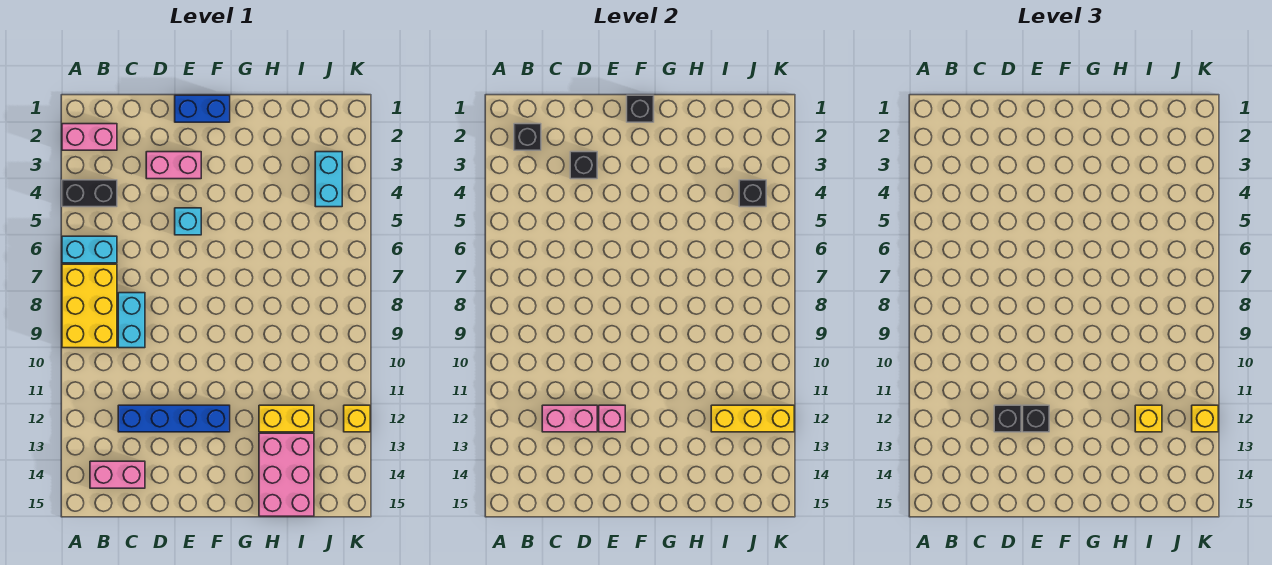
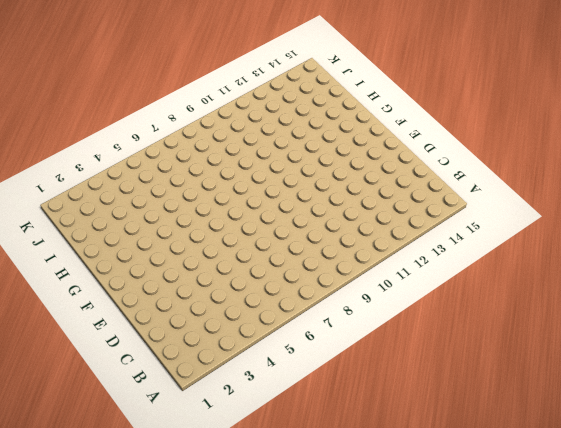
none -> pink brick A2:B2 level 1
none -> black brick A4:B4 level 1
none -> cyan brick A6:B6 level 1

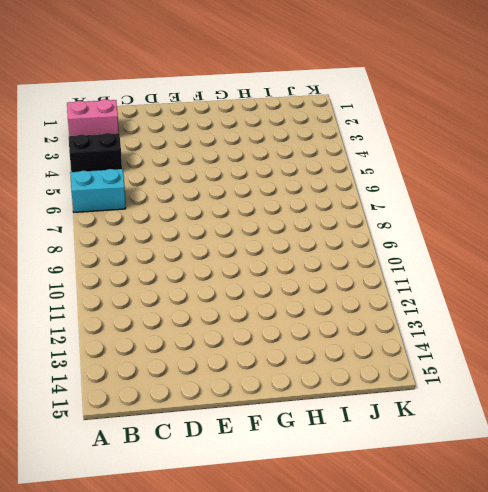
none -> yellow brick A7:B9 level 1
none -> pink brick B14:C14 level 1
none -> cyan brick C8:C9 level 1

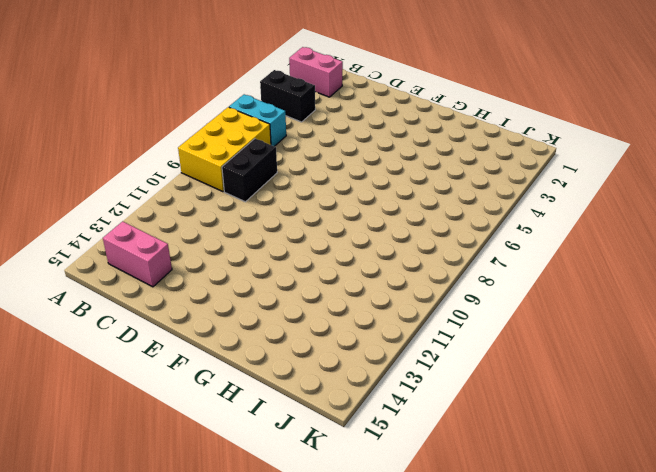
black brick C8:C9 level 1 -> cyan brick C8:C9 level 1
none -> blue brick C12:F12 level 1
none -> pink brick D3:E3 level 1
none -> blue brick E1:F1 level 1

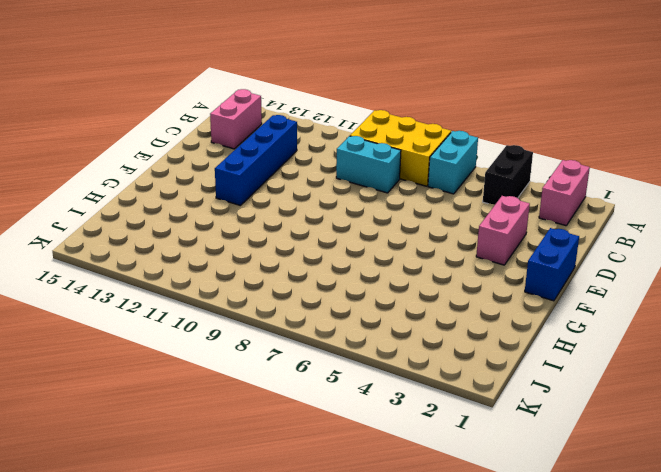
none -> cyan brick E5 level 1
none -> yellow brick H12:I12 level 1
none -> pink brick H13:I15 level 1

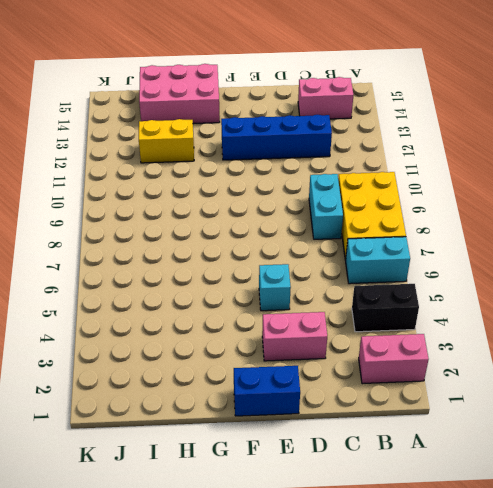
pink brick G14:I15 level 1 -> pink brick H13:I15 level 1
none -> cyan brick J3:J4 level 1
none -> yellow brick K12 level 1
none -> black brick B2 level 2

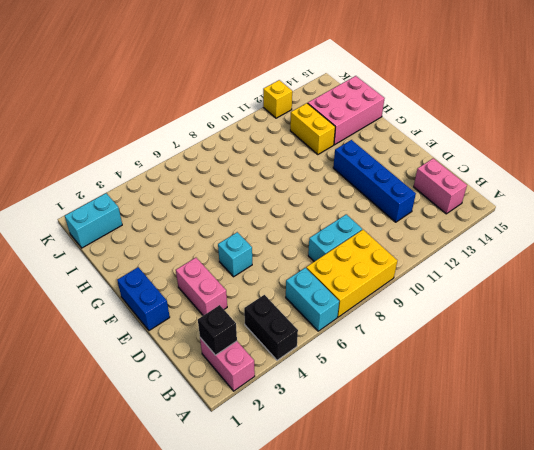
cyan brick J1:J2 level 1 -> cyan brick J3:J4 level 1
none -> pink brick C12:D12 level 2
none -> black brick D3 level 2
none -> pink brick E12 level 2

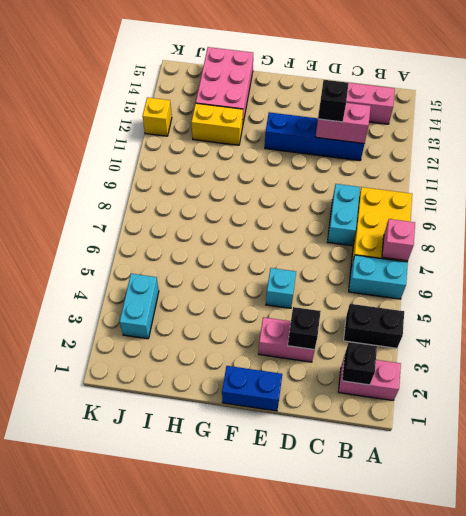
pink brick A7 level 2 -> pink brick E12 level 2
none -> black brick F1 level 2
none -> yellow brick I12:K12 level 2
none -> black brick J4 level 2

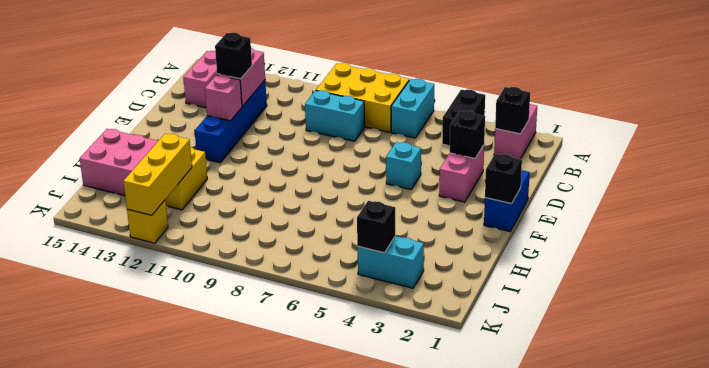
none -> black brick E12 level 3
none -> yellow brick I12 level 3
none -> yellow brick K12 level 3

